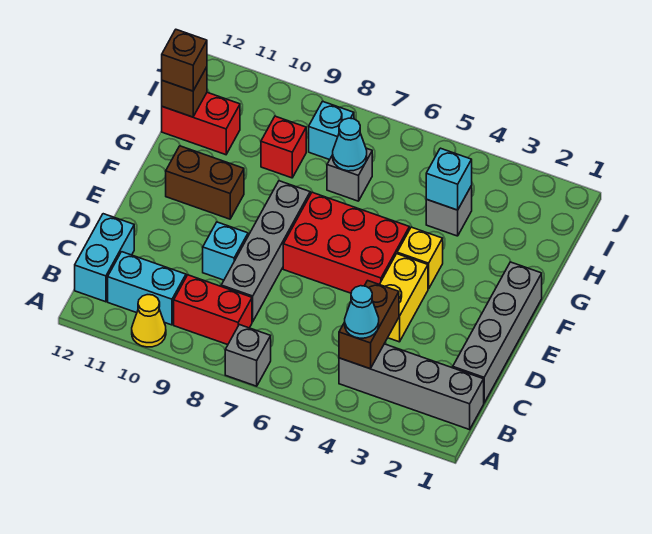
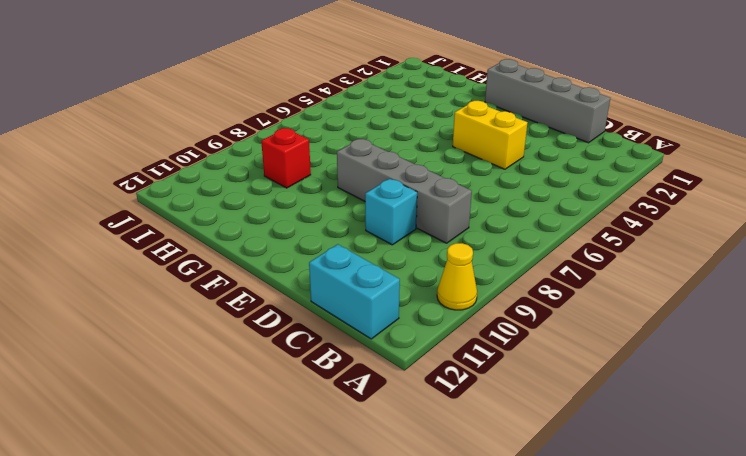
none -> grey brick A7 level 1
none -> grey brick B1:B4 level 1
none -> red brick B8:B9 level 1

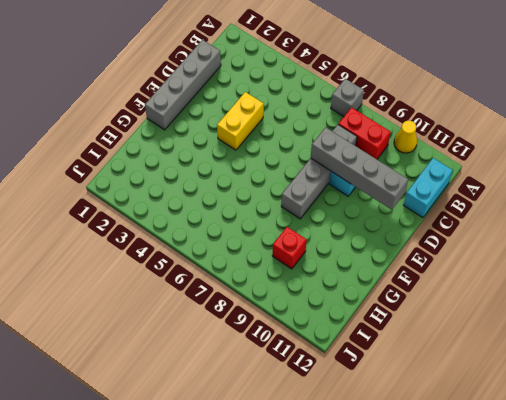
grey brick D8:D11 level 2 -> grey brick B1:B4 level 1
none -> cyan brick B10:B11 level 1
none -> red brick E5:F7 level 1
none -> yellow brick F4 level 1

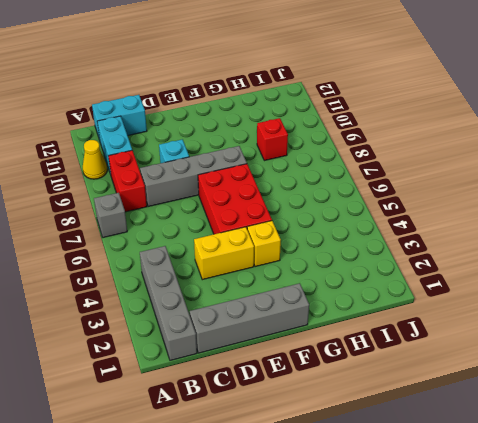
none -> brown brick F10:F11 level 1
none -> grey brick H4 level 1
none -> grey brick H7 level 1

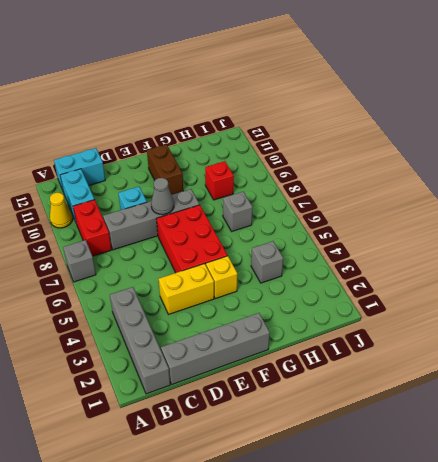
grey cone E8 level 2 -> none
none -> red brick H11:H12 level 1
none -> cyan brick I8 level 1
none -> brown brick B4:C4 level 2

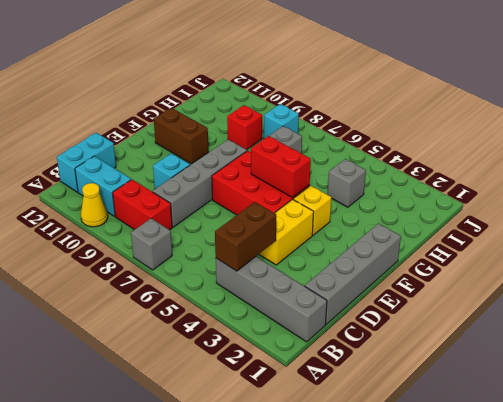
red brick F5:F6 level 2 -> red brick H11:H12 level 1
none -> cyan brick H4 level 2
none -> cyan cone H7 level 2
none -> brown brick H12 level 2

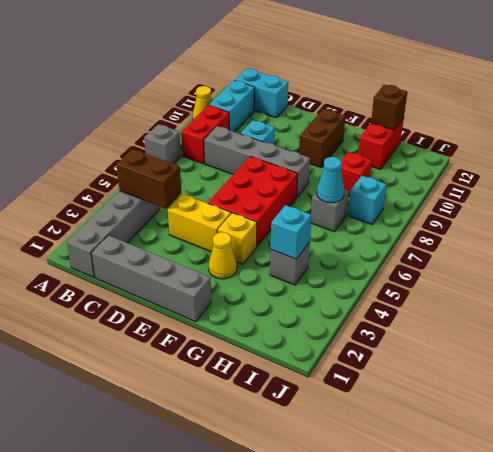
yellow cone F3 level 1 -> none
none -> cyan cone B4 level 3
none -> brown brick H12 level 3

